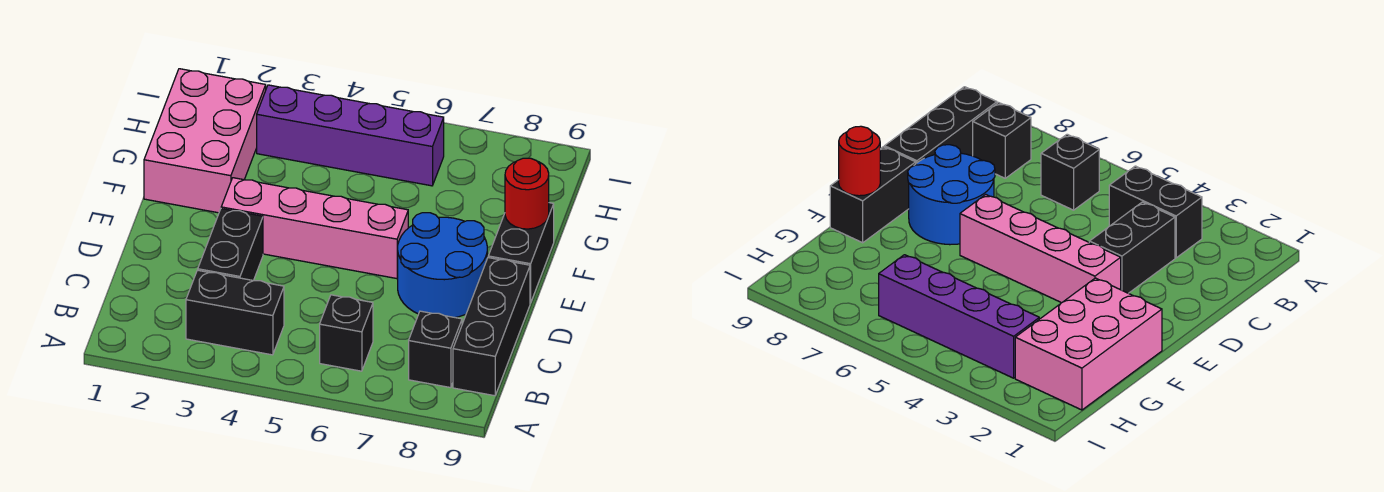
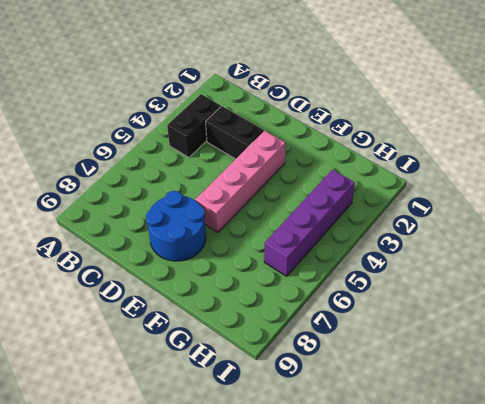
none -> black brick B6 level 1
none -> black brick B8 level 1

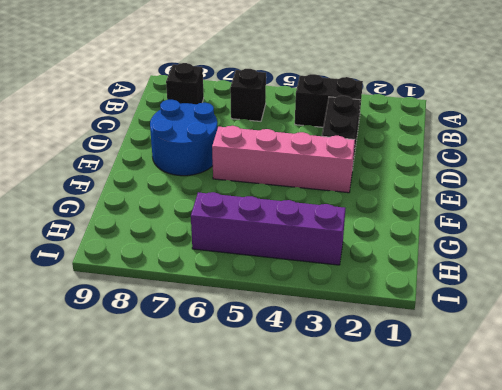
none -> black brick B9:D9 level 1
none -> black brick E9:F9 level 1

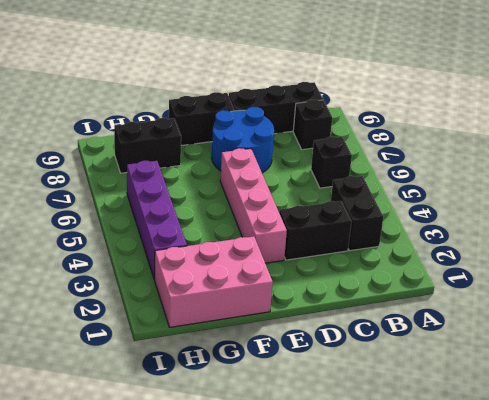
black brick G8:H8 level 1 -> none
none -> red round brick F9 level 2

